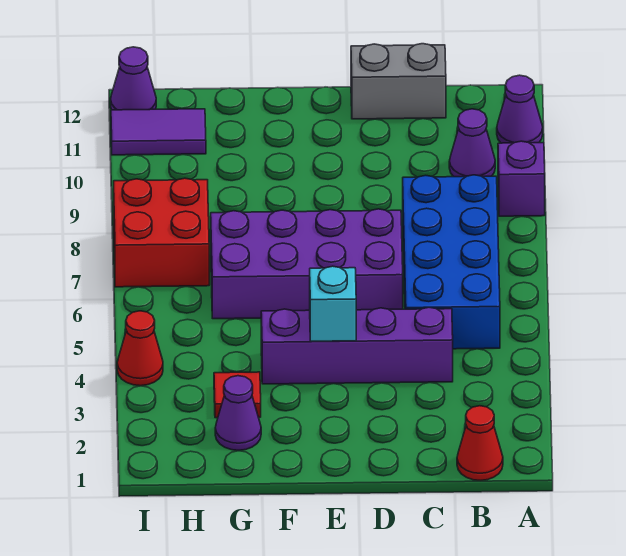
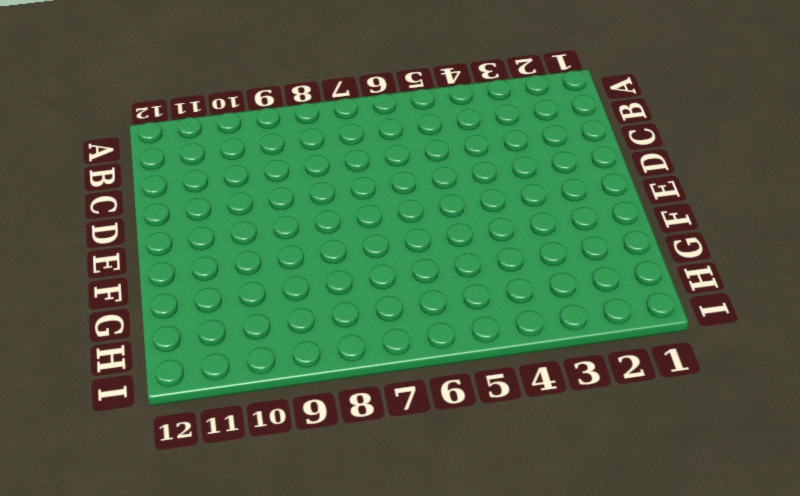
none -> purple brick A9 level 1
none -> purple cone A11 level 1
none -> red cone B1 level 1

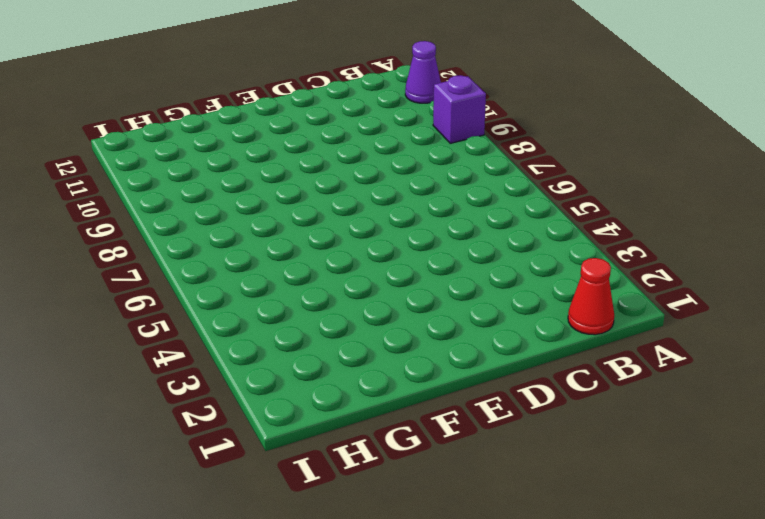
none -> blue brick B5:C8 level 1
none -> purple cone B10 level 1
none -> purple brick C4:F4 level 1

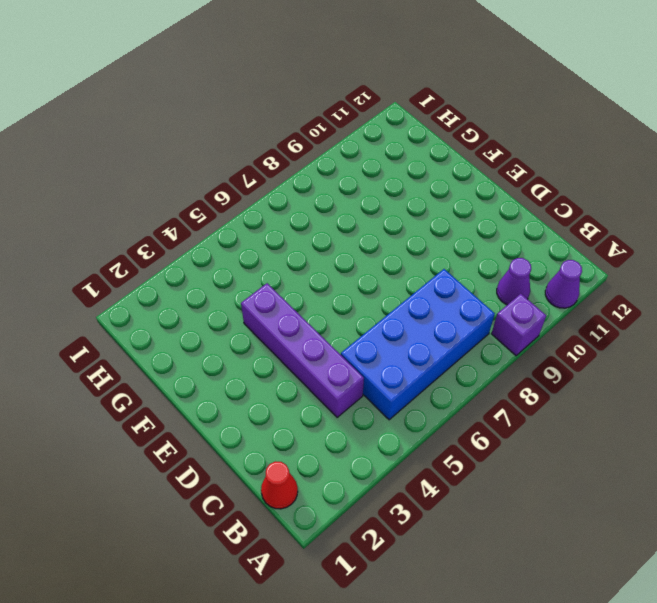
none -> grey brick C12:D12 level 1
none -> purple brick D6:G7 level 1
none -> purple cone G2 level 1

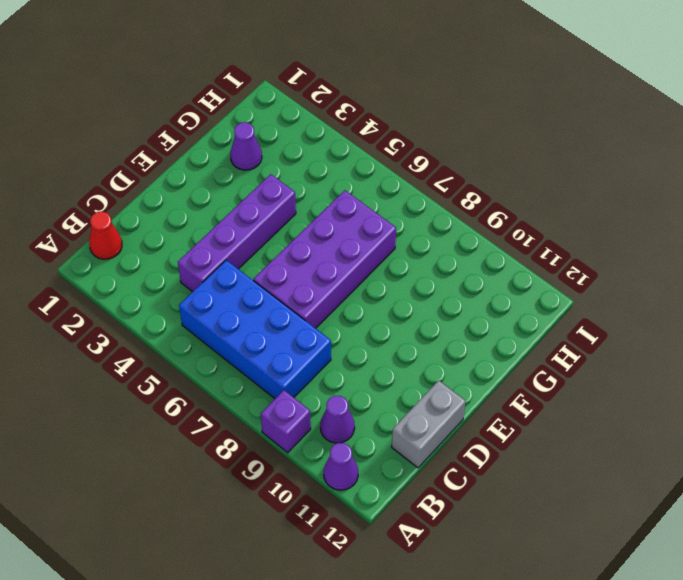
none -> red tile G3 level 1
none -> red brick H7:I8 level 1
none -> purple tile H11:I11 level 1

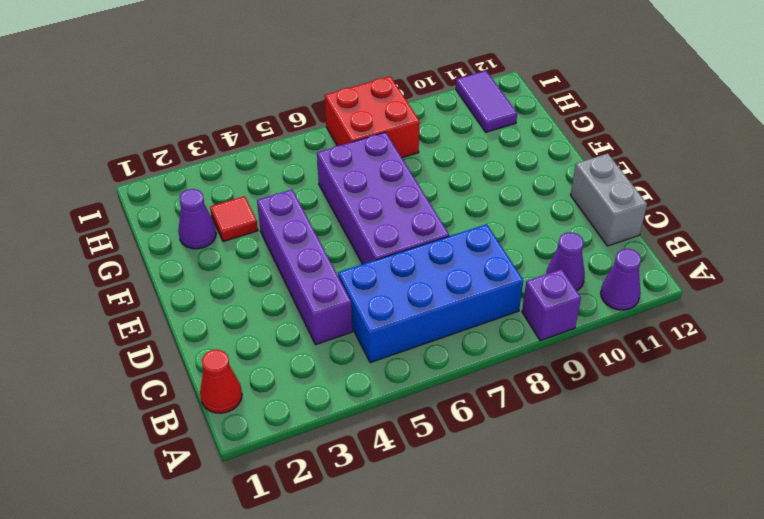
none -> red cone I4 level 1
none -> purple cone I12 level 1
none -> cyan brick E4 level 2

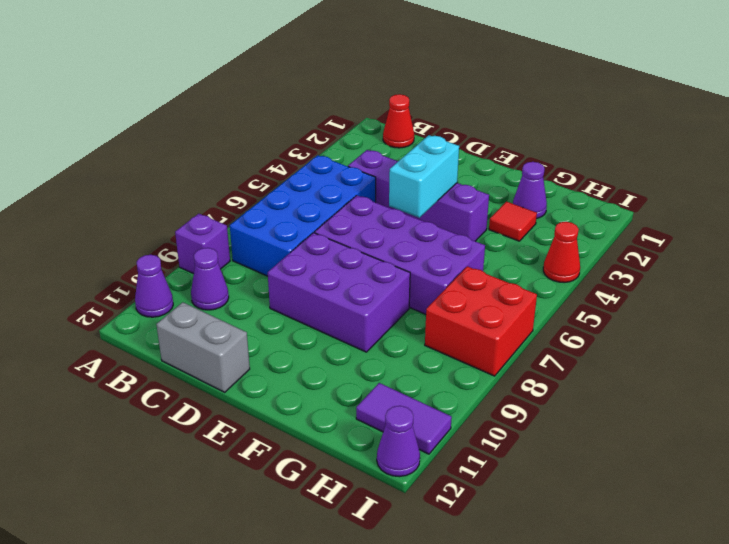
purple brick D8:F9 level 1 -> none
cyan brick E4:E5 level 2 -> cyan brick E4 level 2

